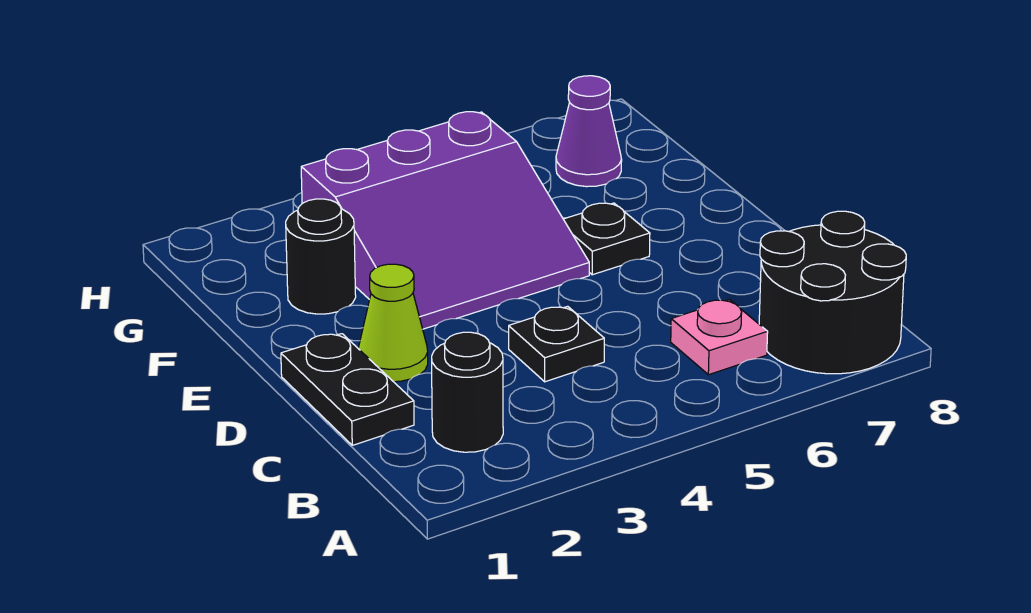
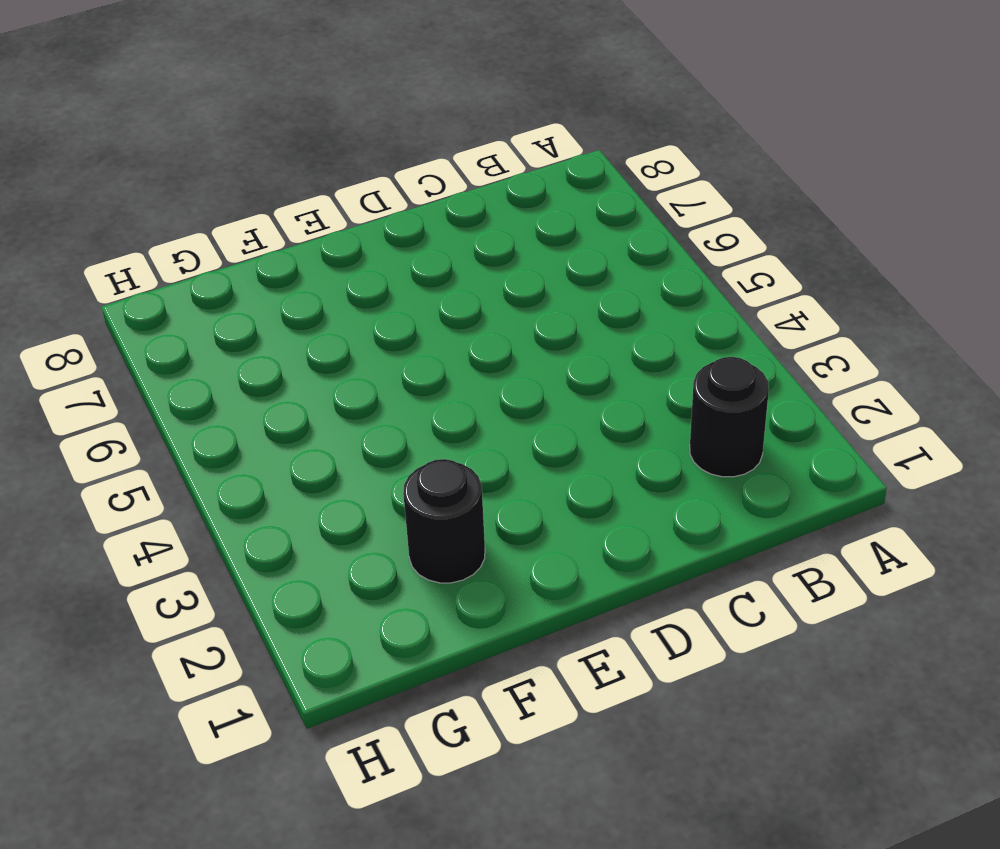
none -> black round brick A7:B8 level 1
none -> pink plate B6 level 1

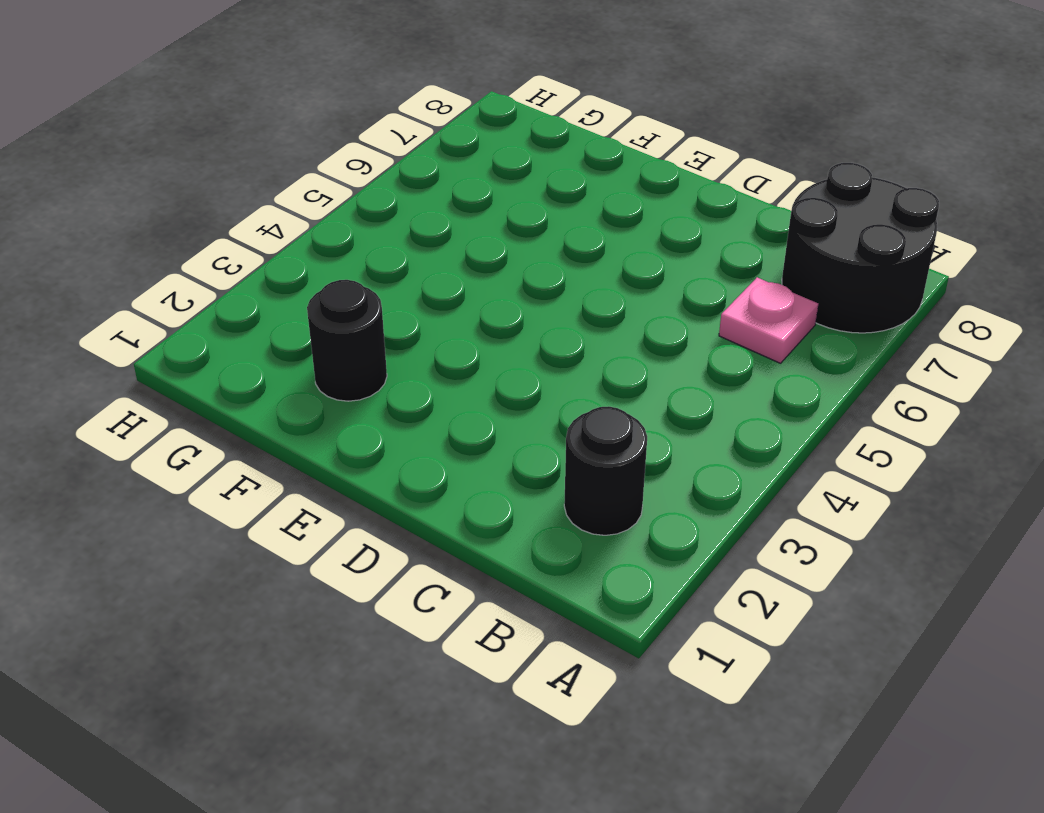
none -> black plate C1:D1 level 1
none -> black plate C4 level 1

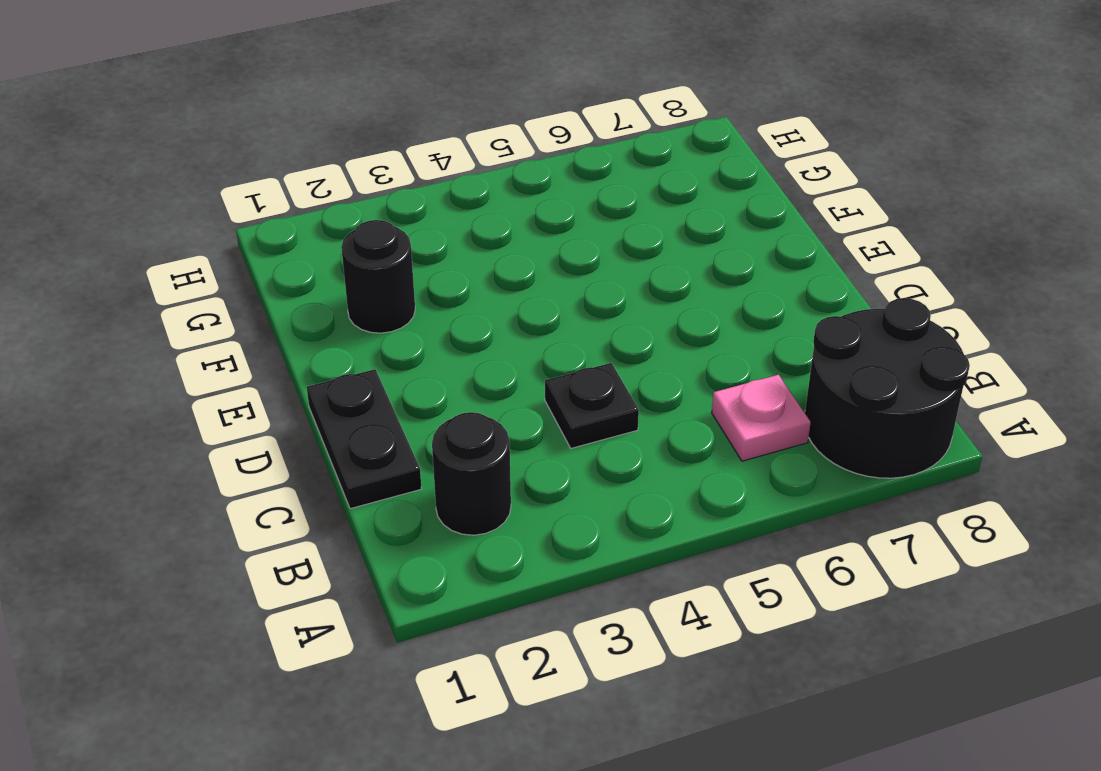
none -> lime cone D2 level 1
none -> purple slope E3:G5 level 1 top G

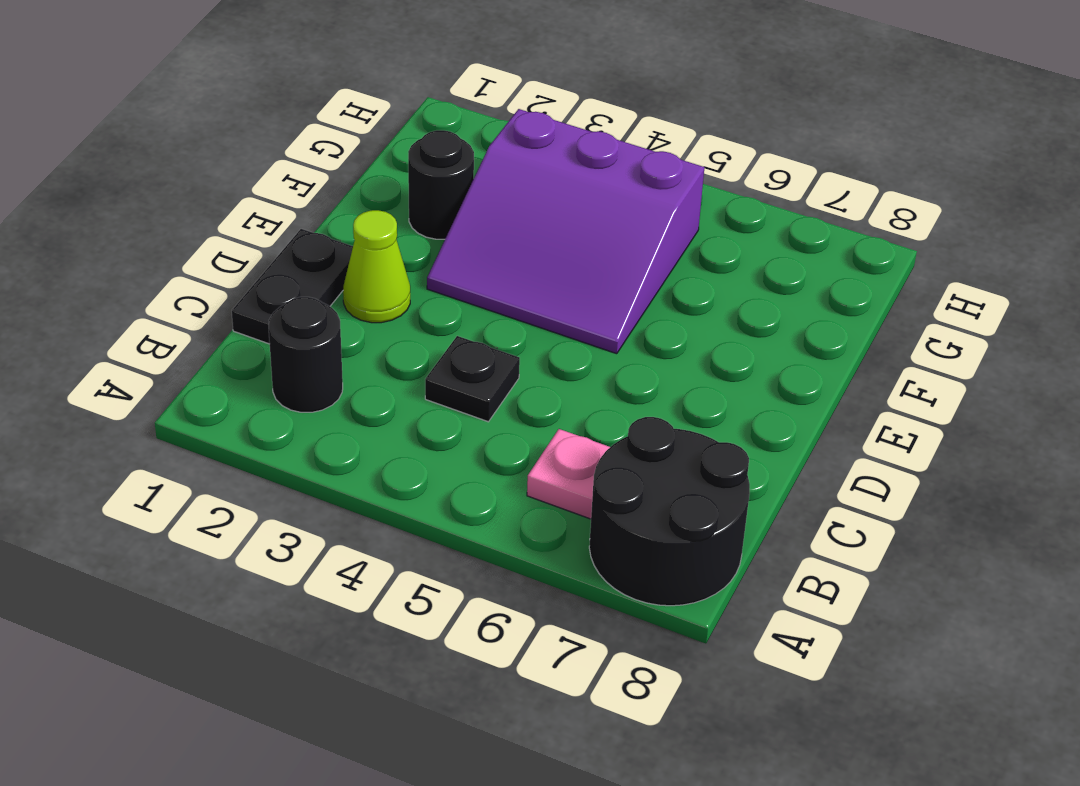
none -> black plate E6 level 1
none -> purple cone G7 level 1

